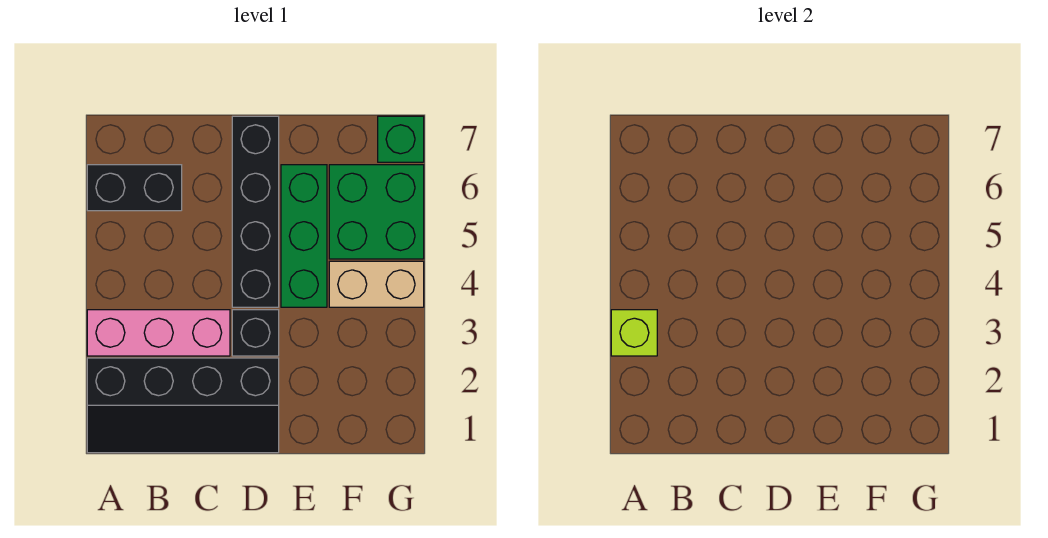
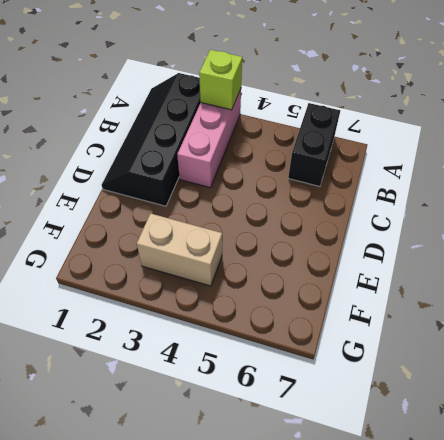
tan brick F3:F4 level 1 -> tan brick F4:G4 level 1
none -> black brick D3 level 1
none -> black brick D4:D7 level 1

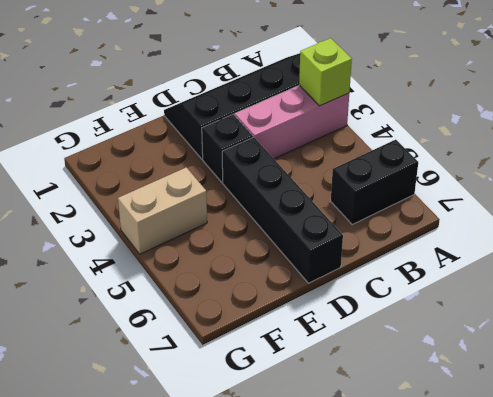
none -> green brick E4:E6 level 1
none -> green brick F5:G6 level 1

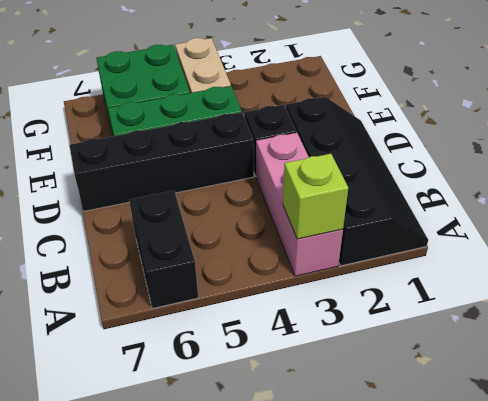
none -> green brick G7 level 1

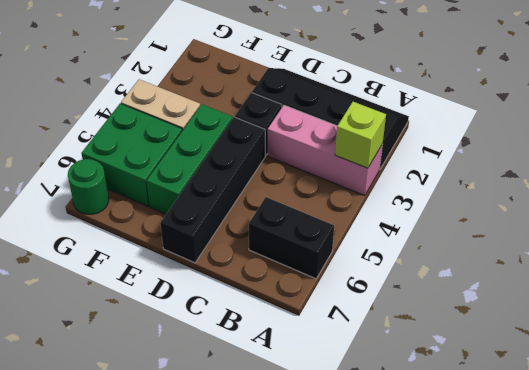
green round brick G7 level 1 -> green brick G7 level 1

